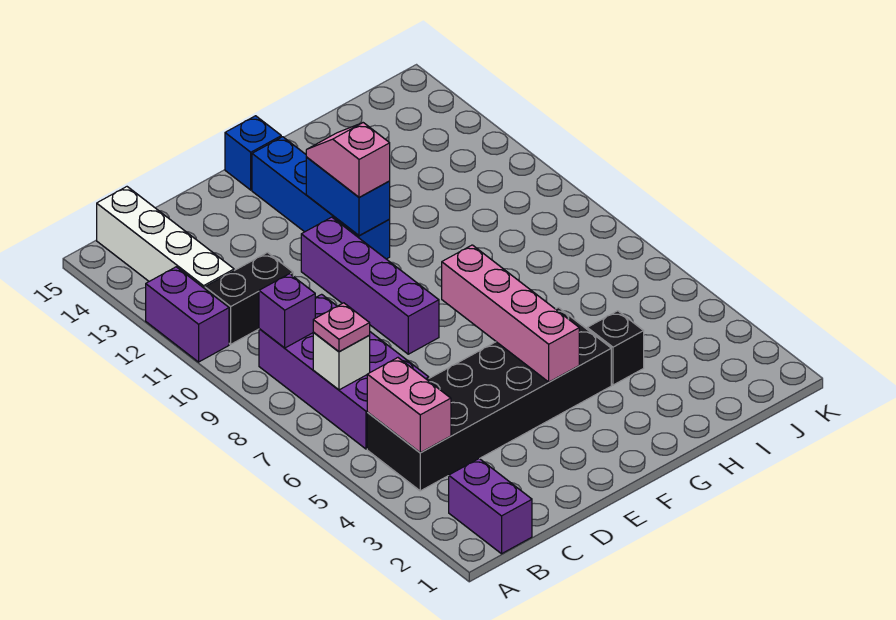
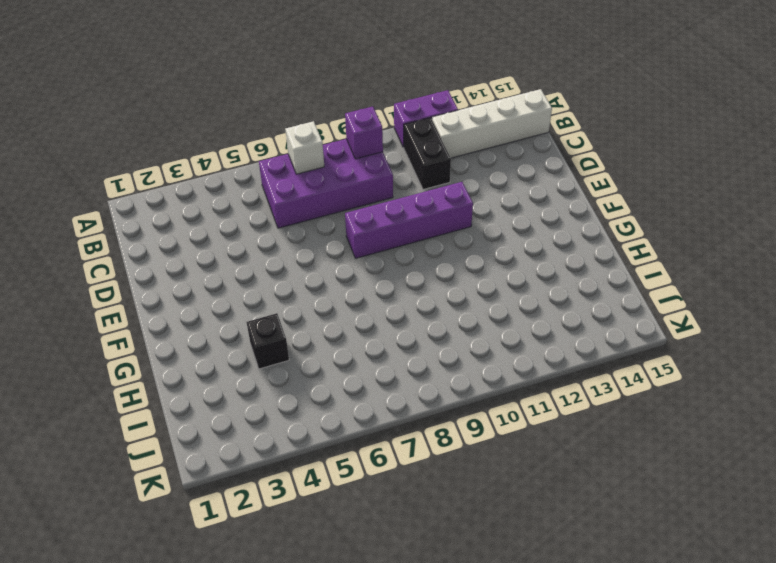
none -> purple brick B1:B2 level 1
none -> black brick B4:G5 level 1
none -> blue brick F11:F14 level 1

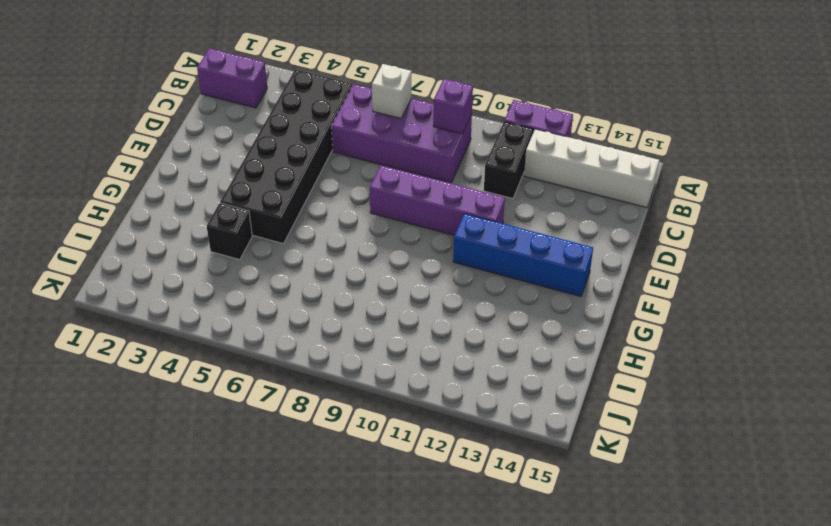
none -> blue brick F15 level 1
none -> pink brick B4:B5 level 2
none -> pink brick F4:F7 level 2

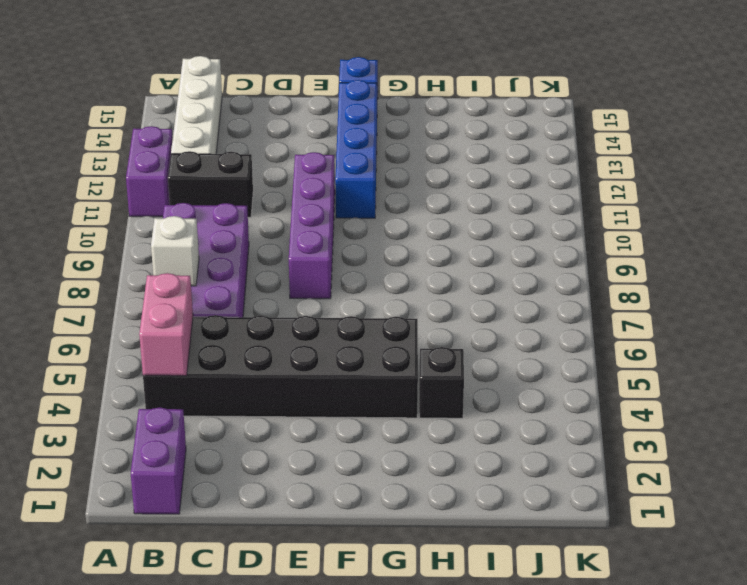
none -> purple brick B9 level 2
none -> pink brick F4:F7 level 2
none -> blue brick F11:F12 level 2

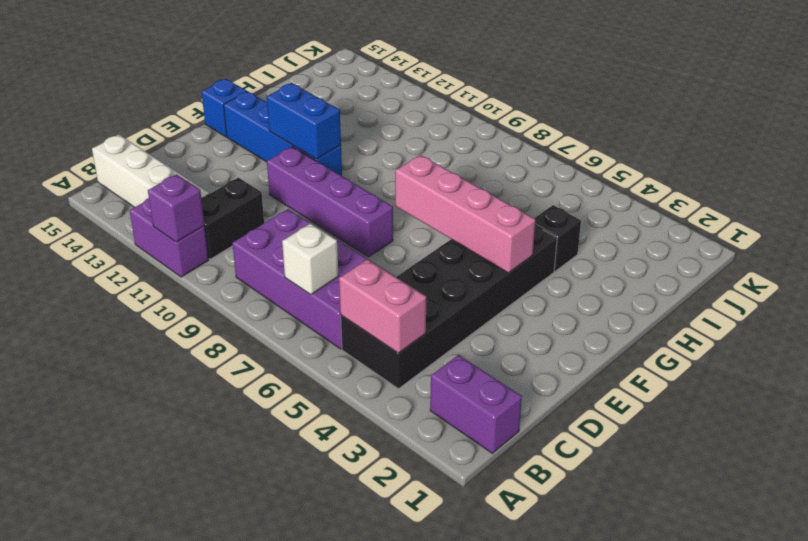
purple brick A11 level 2 -> purple brick B9 level 2
none -> pink plate B7 level 3
none -> pink slope F11:F12 level 3 top 11

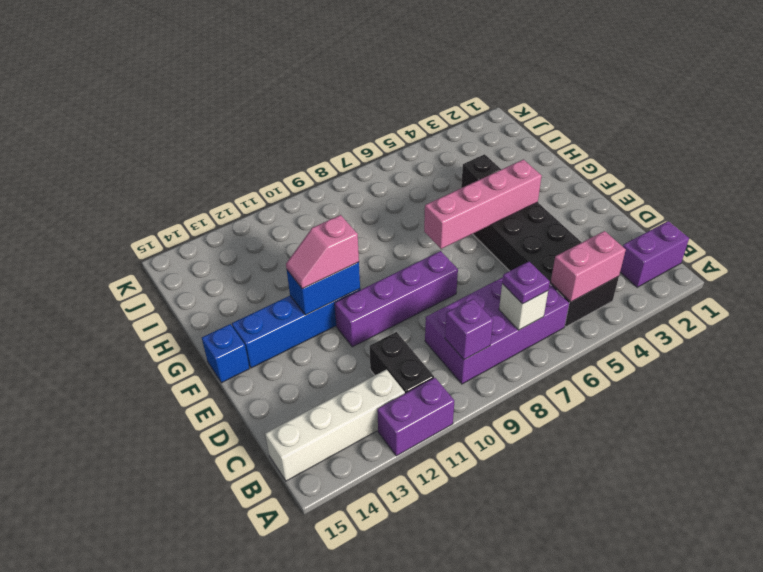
purple plate B7 level 3 -> pink plate B7 level 3

